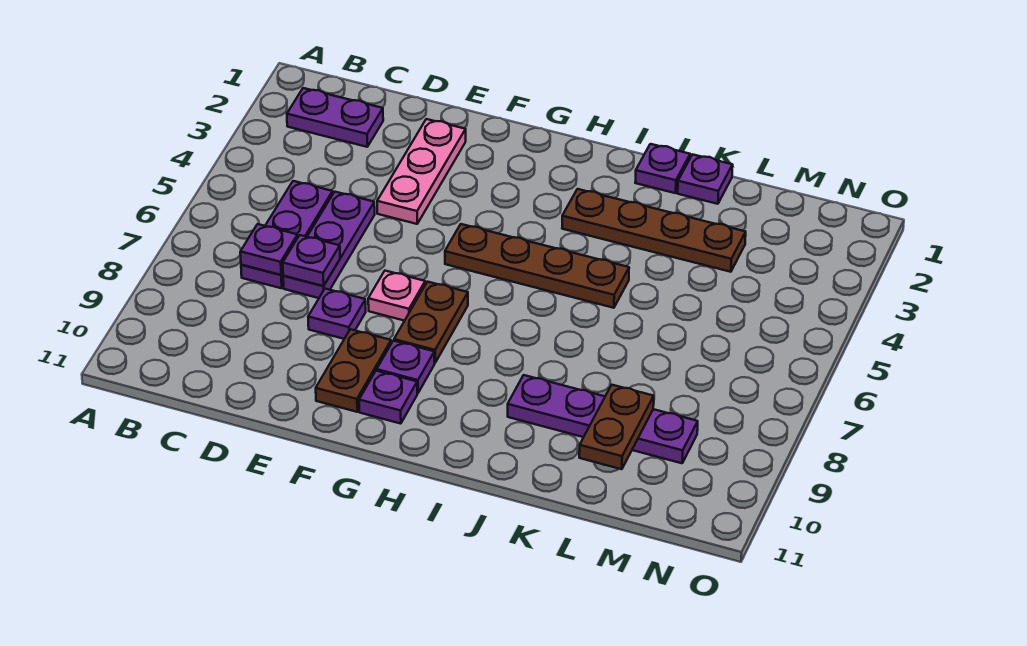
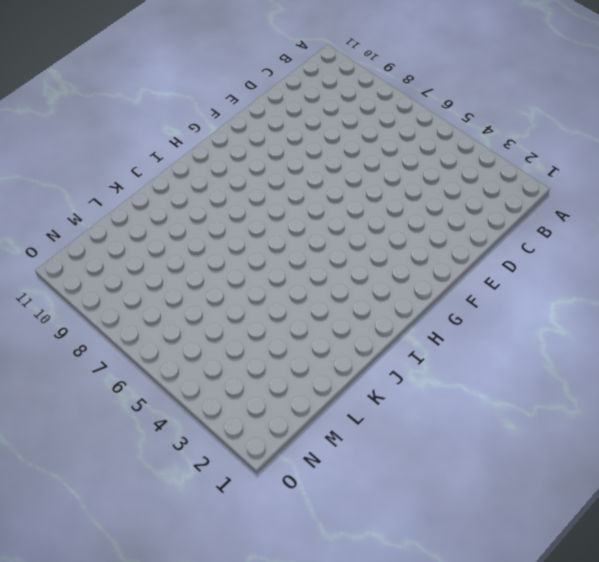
none -> purple plate B2:C2 level 1
none -> purple plate C5:C7 level 1
none -> purple plate D5:D7 level 1

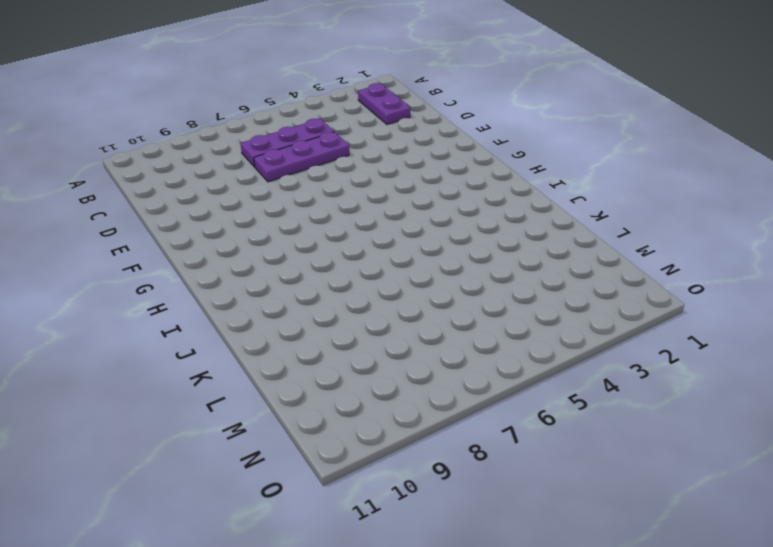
none -> pink plate E2:E4 level 1
none -> purple plate E8 level 1
none -> pink plate F7 level 1

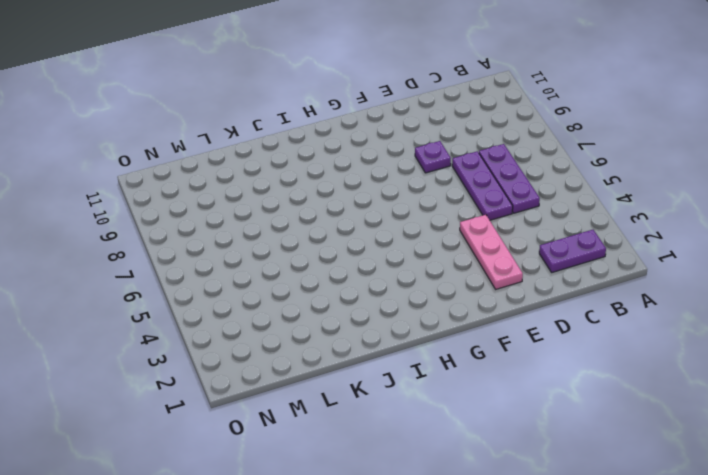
none -> pink plate F7 level 1
none -> brown plate F9:F10 level 1
none -> brown plate G5:J5 level 1

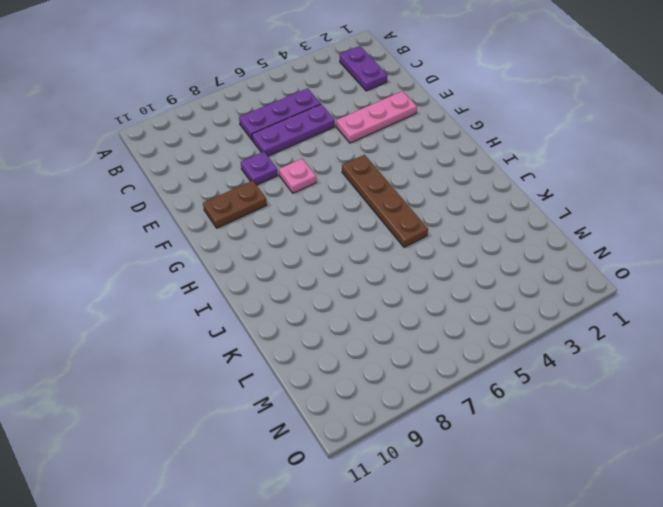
none -> brown plate G7:G8 level 1
none -> purple plate G9 level 1
none -> purple plate G10 level 1

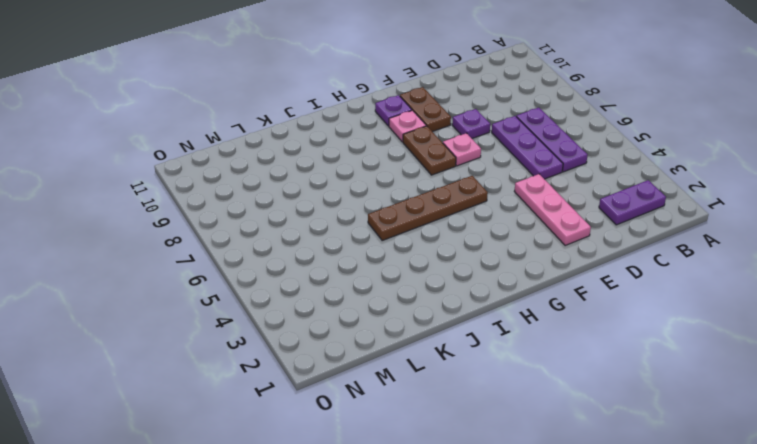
pink plate G9 level 1 -> purple plate G9 level 1
none -> brown plate I3:L3 level 1
none -> purple plate J1 level 1
none -> purple plate J9:M9 level 1

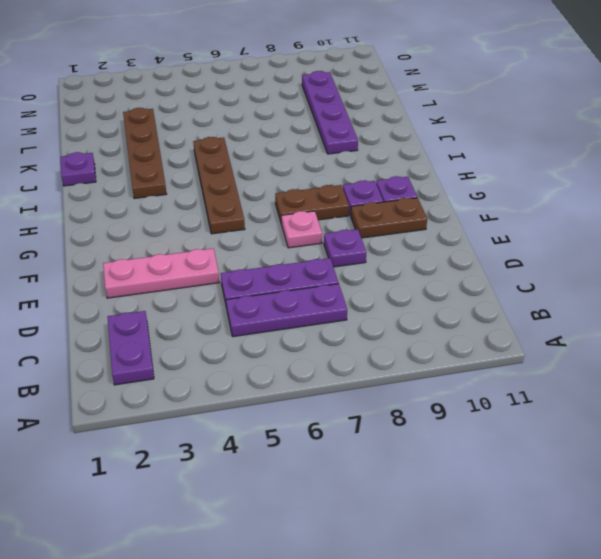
none -> purple plate K1 level 1
none -> purple plate C7 level 2
none -> purple plate D7 level 2

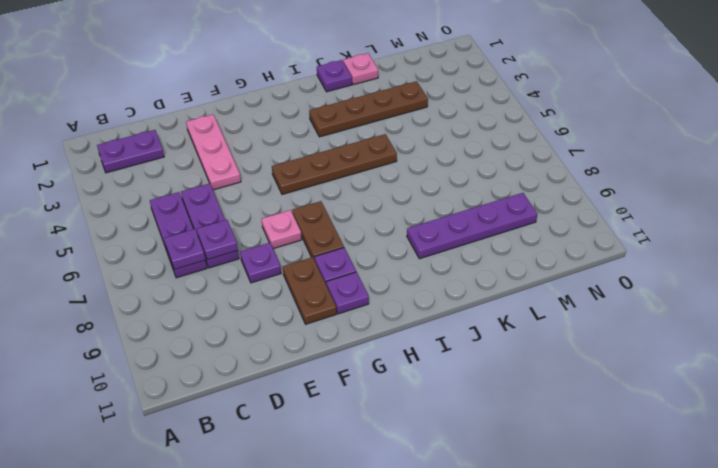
pink plate K1 level 1 -> purple plate K1 level 1
none -> brown plate L9:L10 level 2

